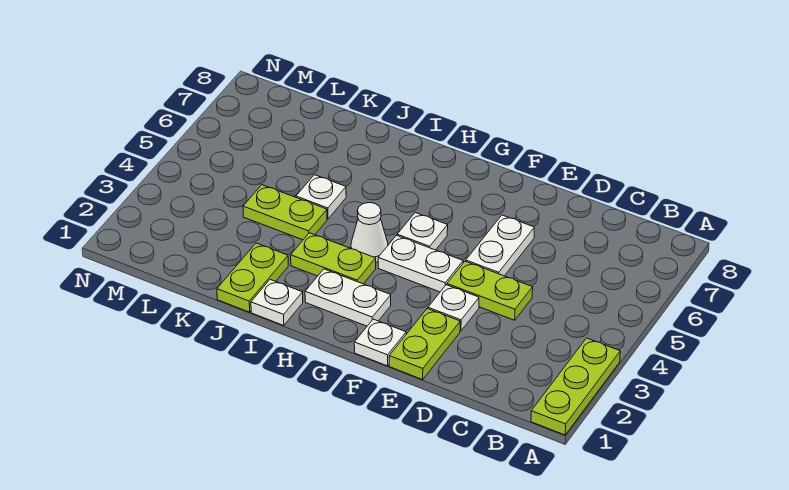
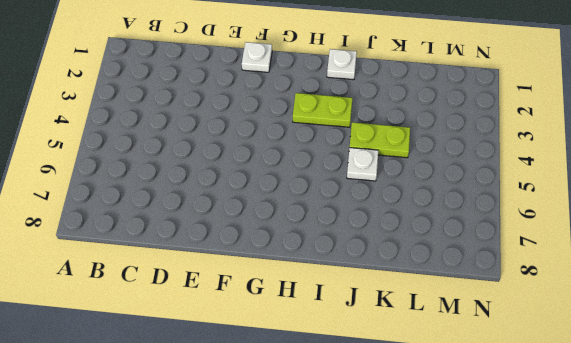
none -> lime plate A1:A3 level 1
none -> lime plate D4:E4 level 1
none -> lime plate E1:E2 level 1

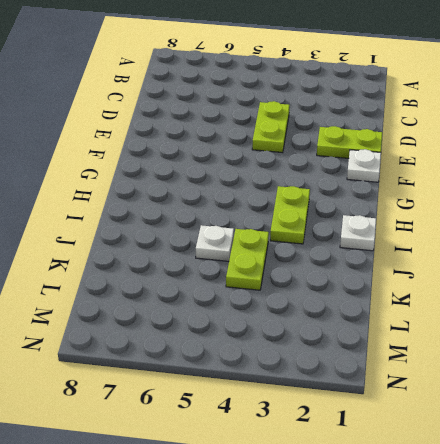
none -> lime plate A1:A3 level 1
none -> white plate E3 level 1
none -> white plate E5:E6 level 1

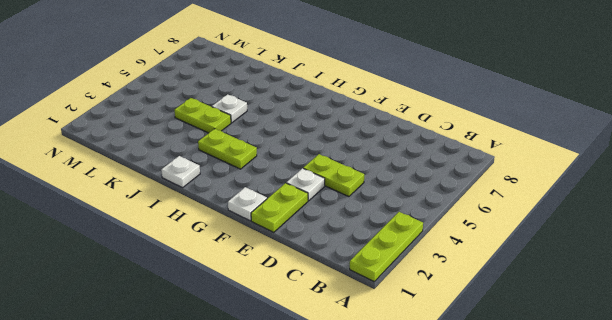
none -> white plate E5:E6 level 1
none -> white plate F4:G4 level 1
none -> white plate G2:H2 level 1

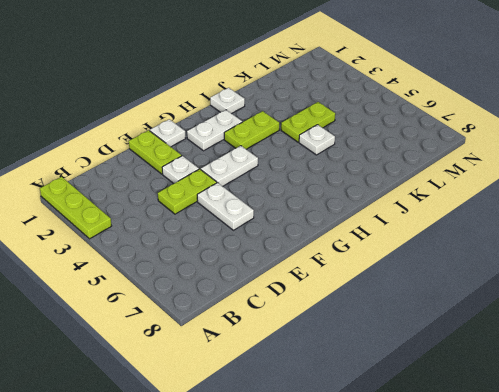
none -> white plate G5 level 1
none -> white cone H4 level 1
none -> lime plate J1:J2 level 1

